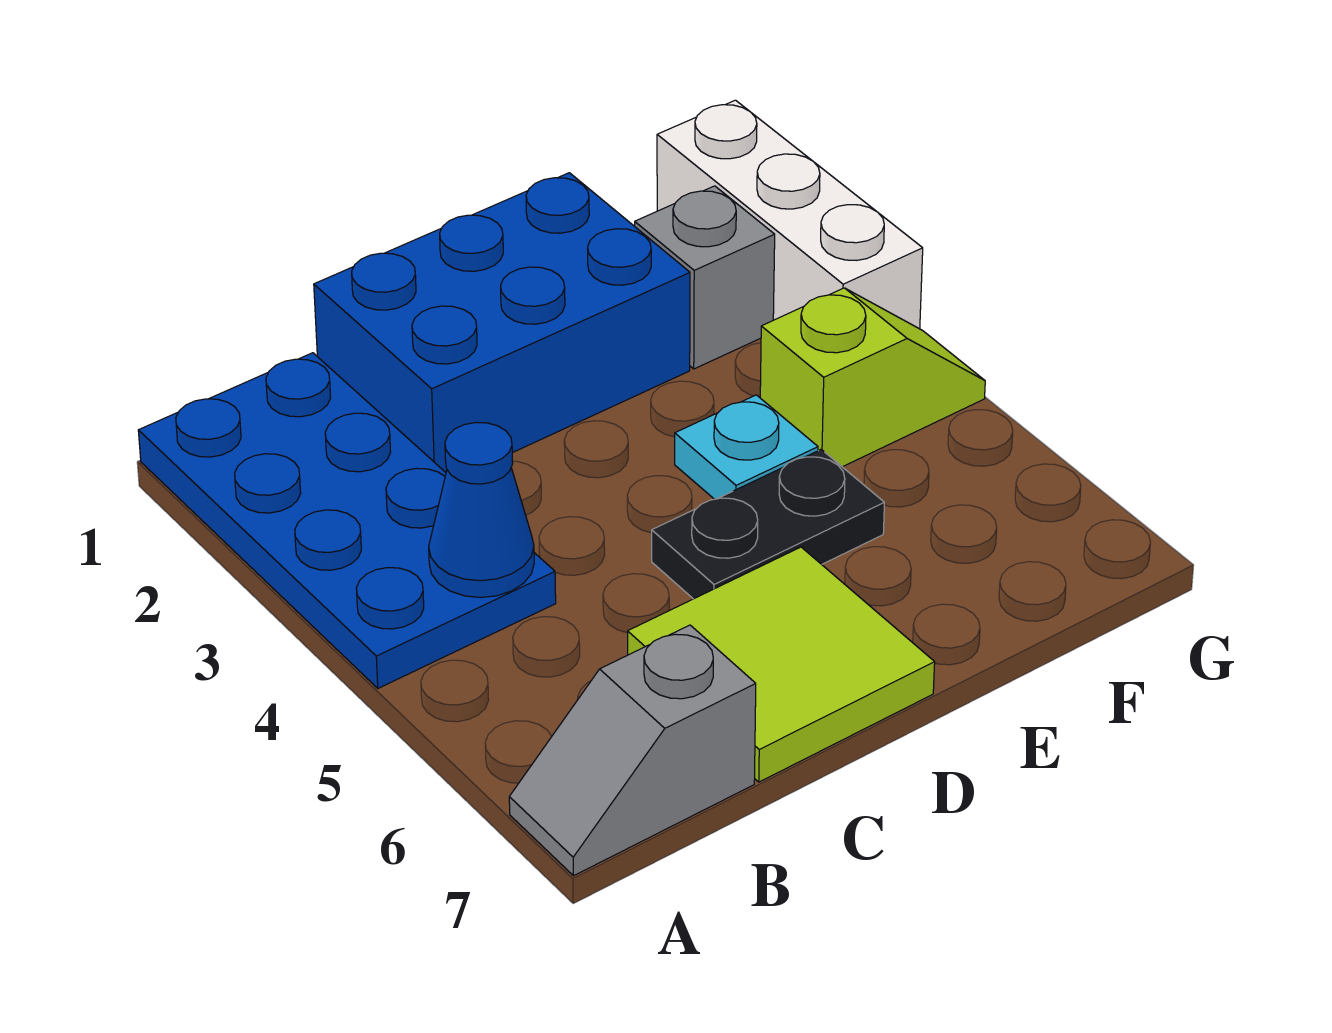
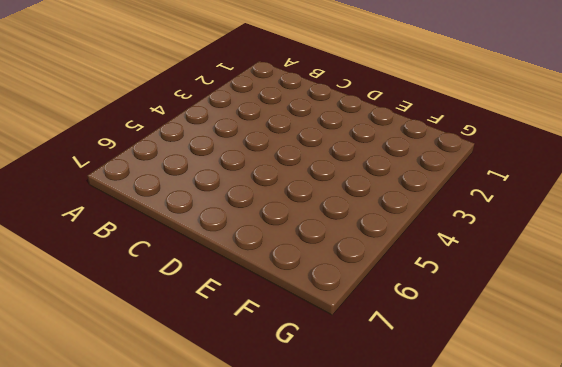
none -> blue plate A1:B4 level 1
none -> grey slope A7:B7 level 1 top B

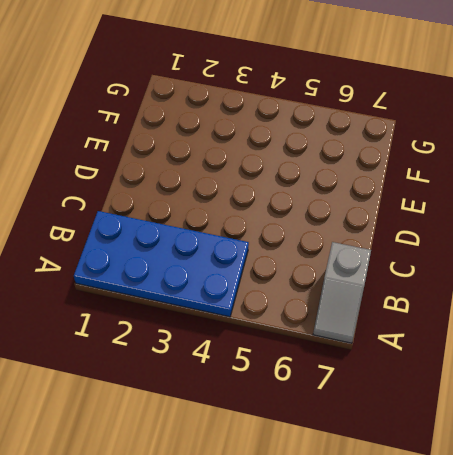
none -> blue brick C1:E2 level 1
none -> lime tile C6:D7 level 1

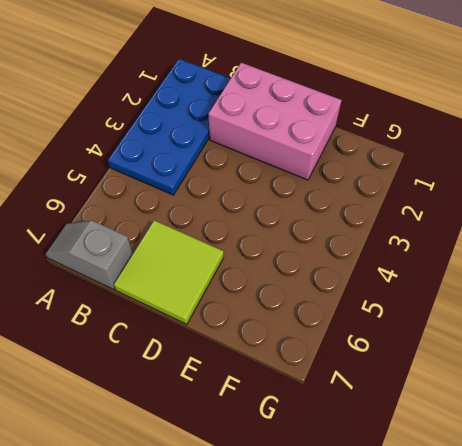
pink brick C1:E2 level 1 -> blue brick C1:E2 level 1
none -> black plate D5:E5 level 1
none -> cyan plate E4 level 1

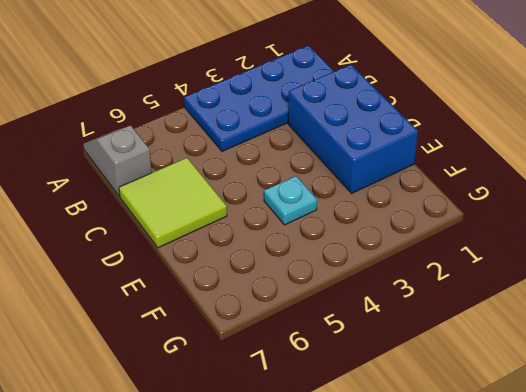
none -> black plate D5:E5 level 1
none -> grey brick F2 level 1

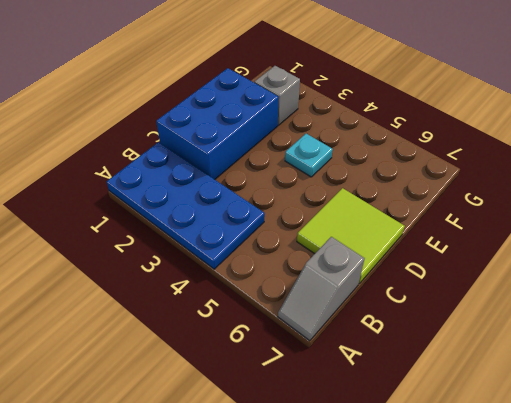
none -> black plate D5:E5 level 1
none -> lime slope F4:G4 level 1 top F

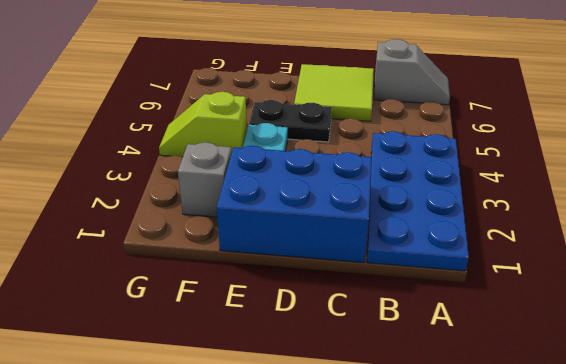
none -> white brick G1:G3 level 1
none -> blue cone B4 level 2

